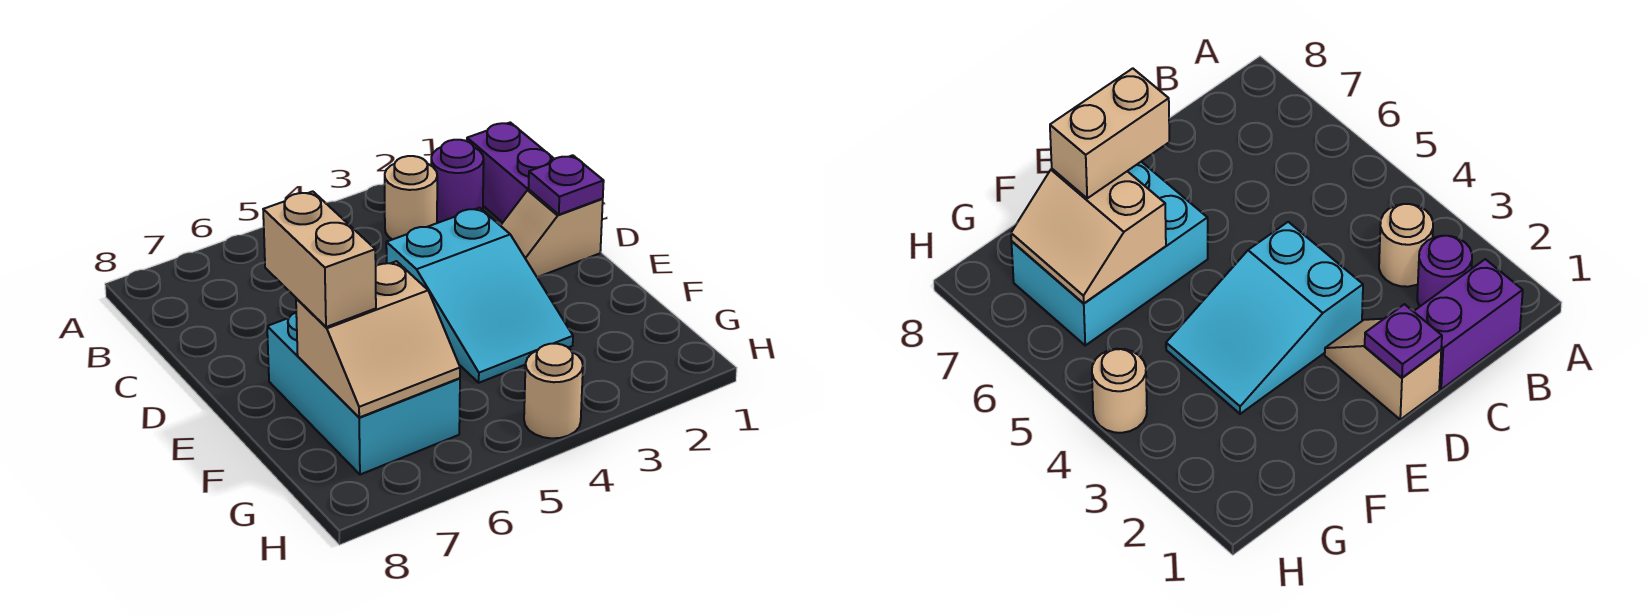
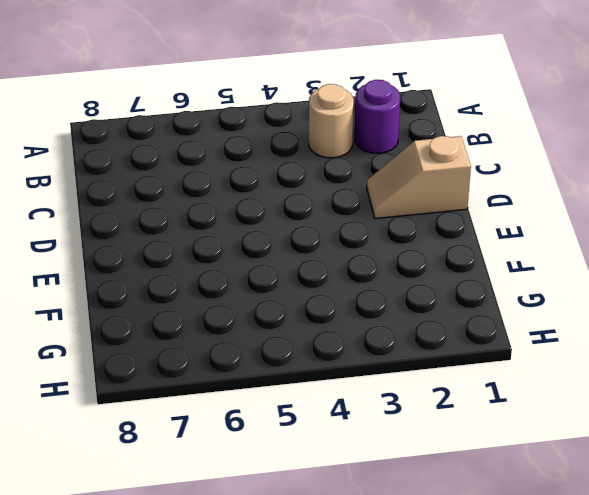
none -> purple brick B1:C1 level 1
none -> cyan slope D3:F4 level 1 top D

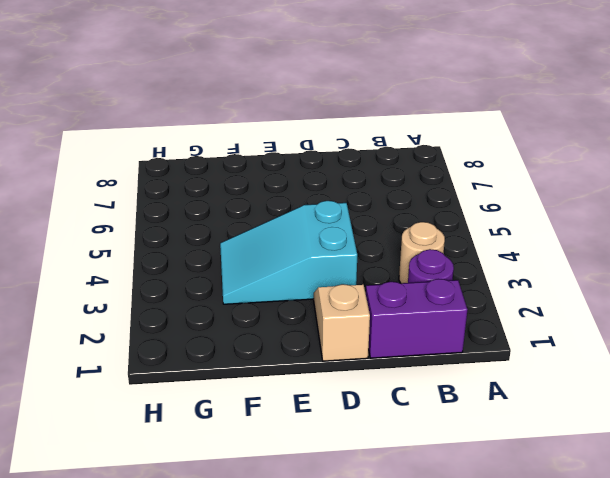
none -> cyan brick E6:G7 level 1
none -> tan round brick H4 level 1

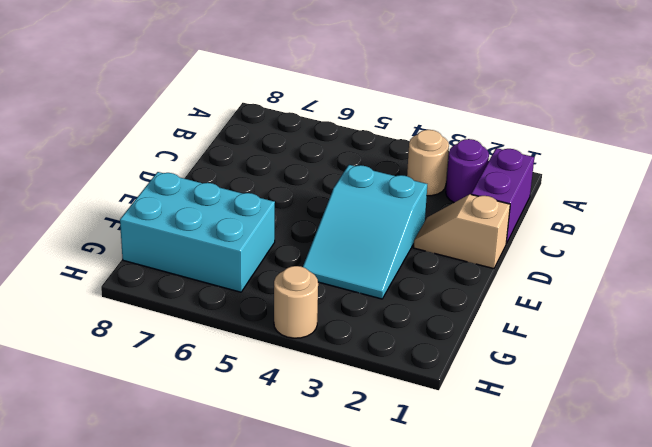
cyan brick F6:G8 level 1 -> cyan brick E6:G7 level 1
none -> purple plate D1 level 2
none -> tan slope F6:G7 level 2 top F

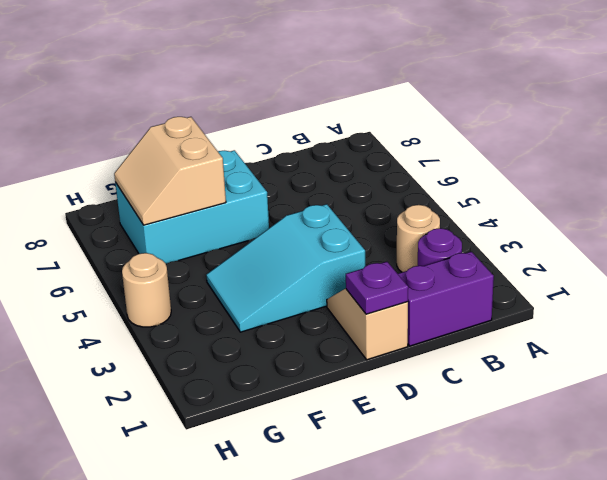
none -> tan brick E7:F7 level 3

